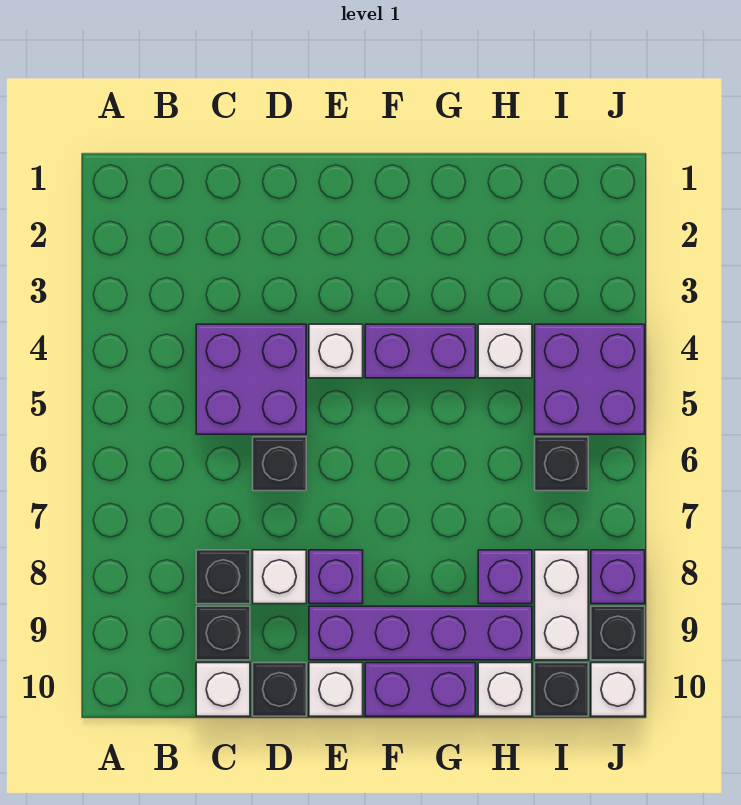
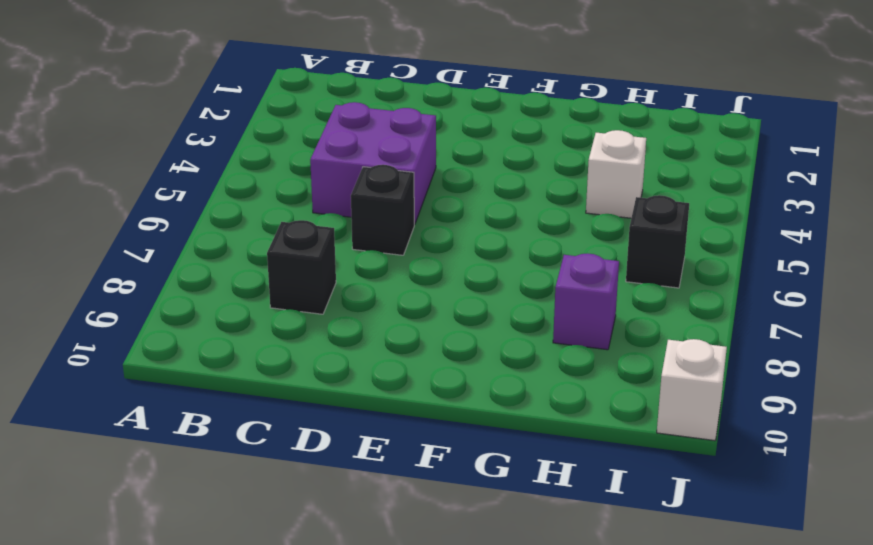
none -> black brick C9 level 1
none -> white brick C10 level 1
none -> white brick D8 level 1

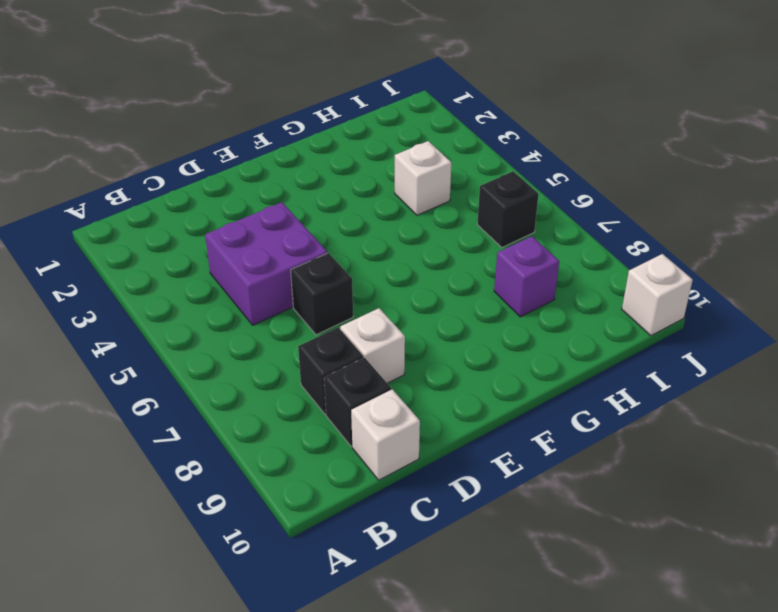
none -> black brick D10 level 1
none -> white brick E4 level 1
none -> purple brick E8 level 1

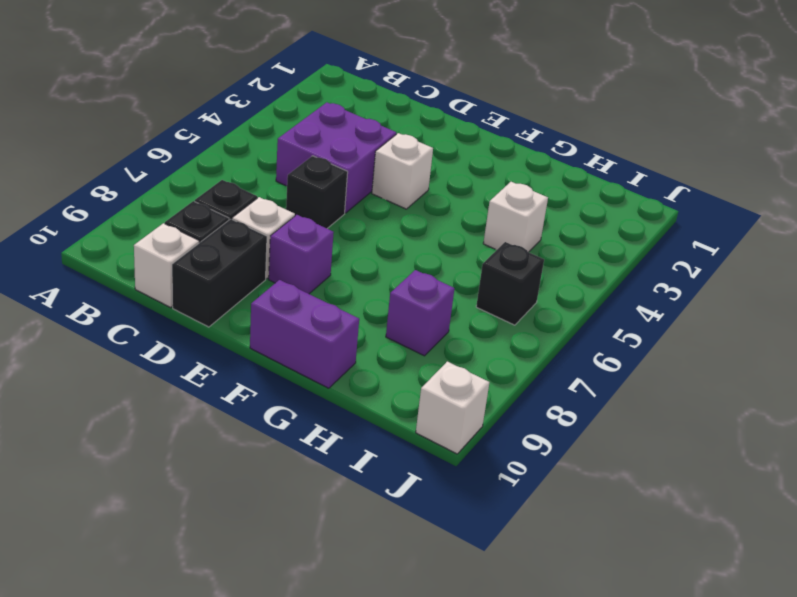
black brick D9:D10 level 1 -> black brick D10 level 1
none -> purple brick E9:H9 level 1
none -> white brick E10 level 1
none -> purple brick F4:G4 level 1

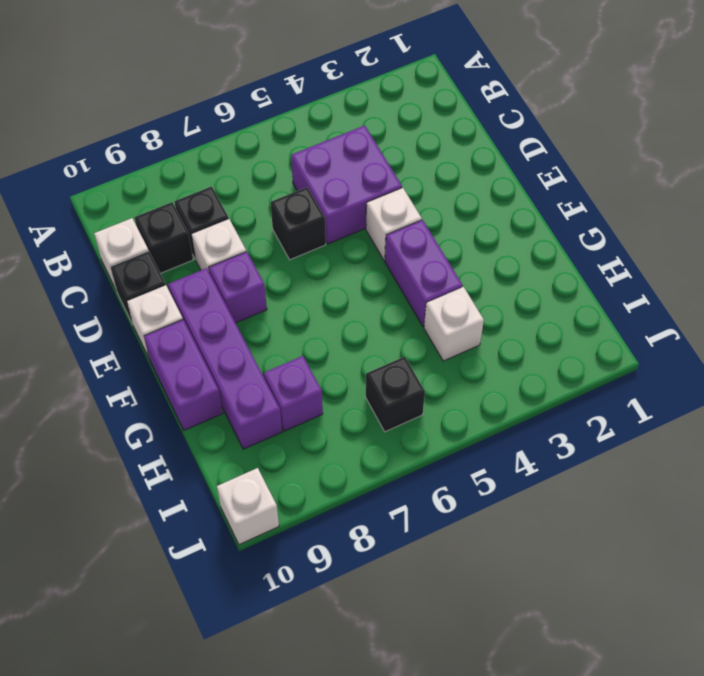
none -> white brick H10 level 1
none -> purple brick I4:J5 level 1
none -> white brick I8:I9 level 1

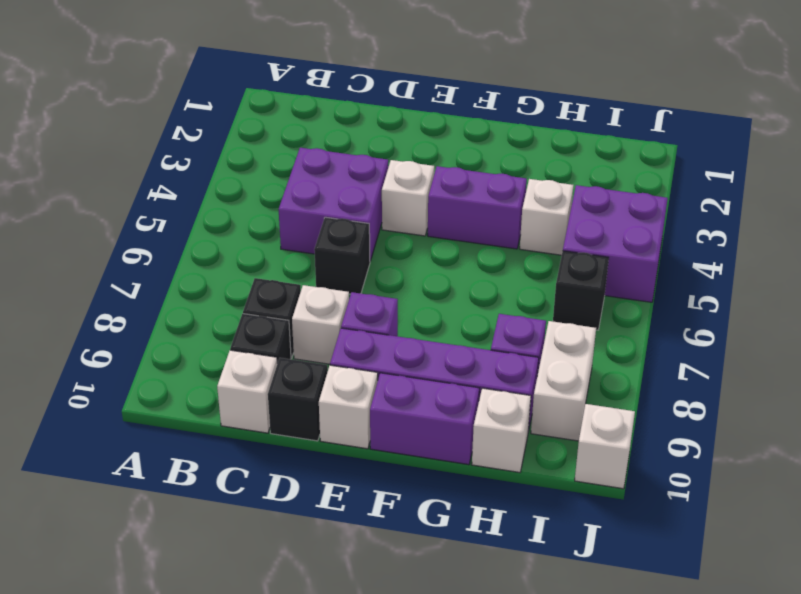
none -> black brick I10 level 1
none -> purple brick J8 level 1
none -> black brick J9 level 1

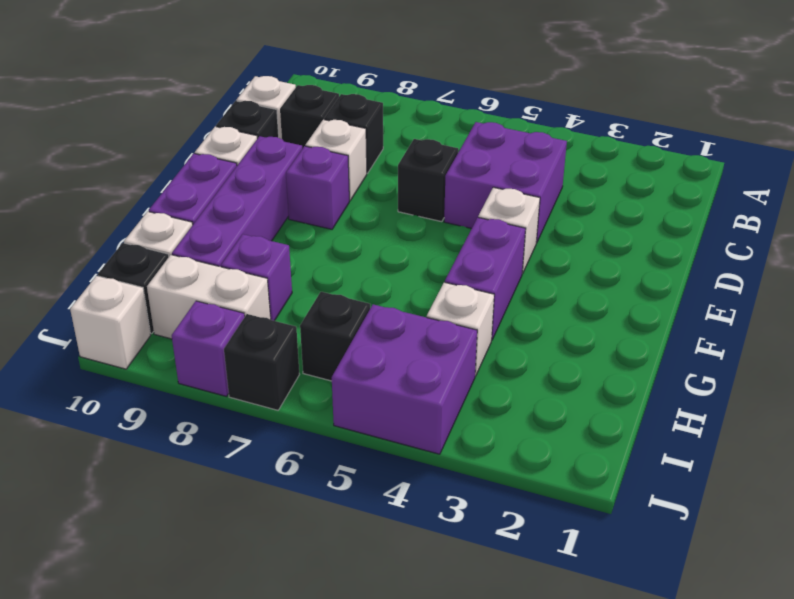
black brick J7 level 1 -> black brick J9 level 1

